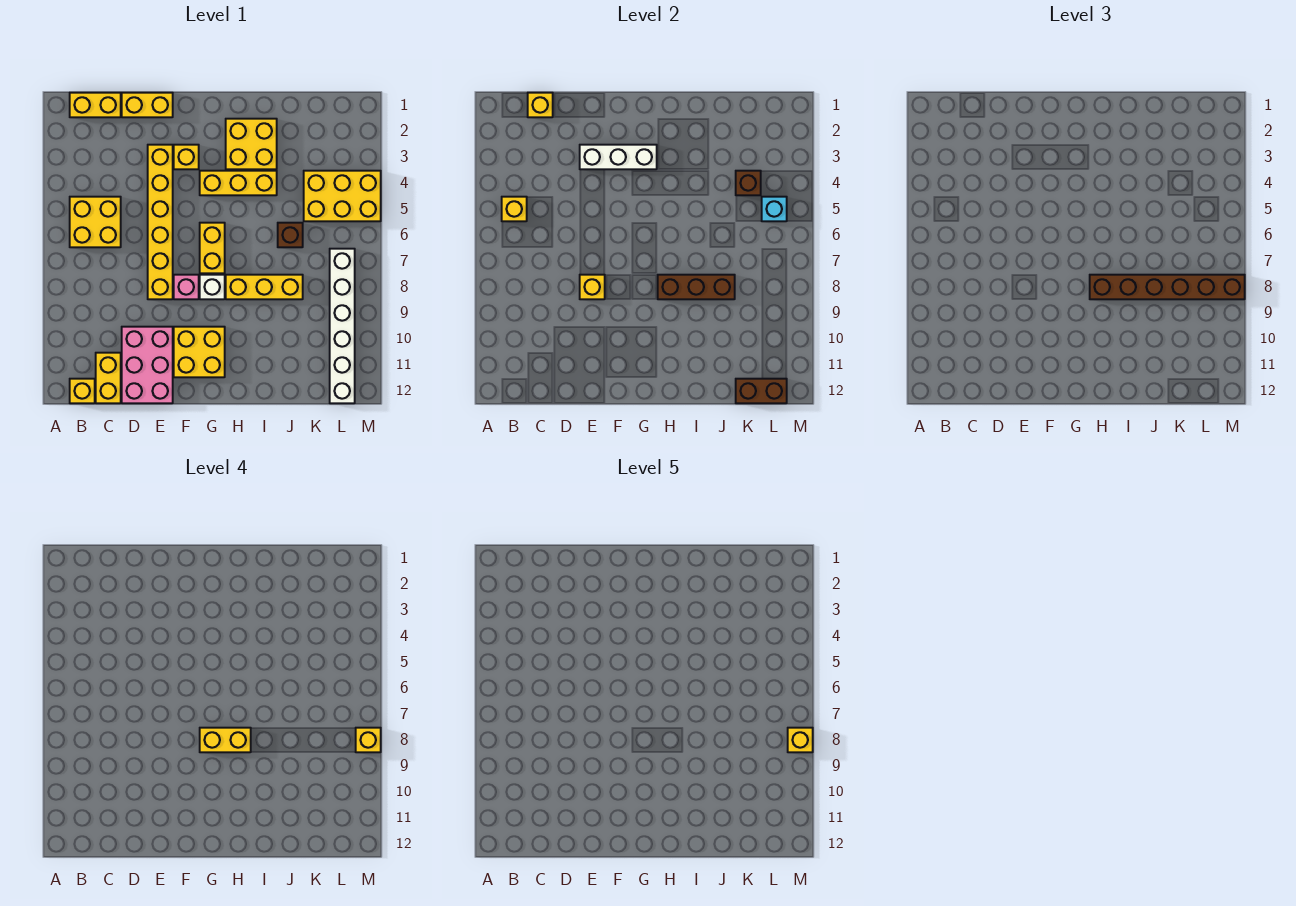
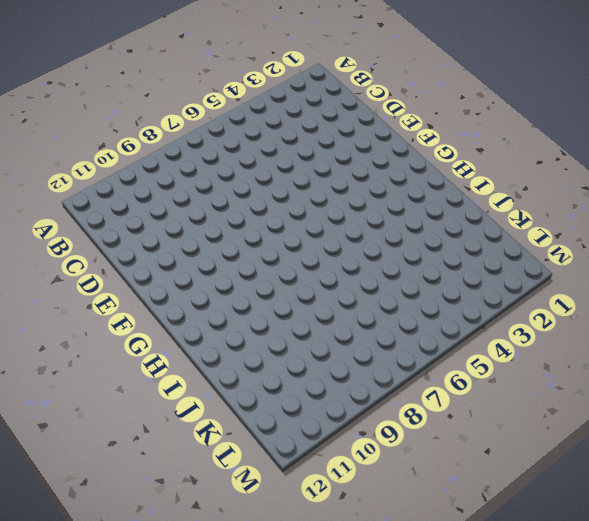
none -> yellow brick B1:C1 level 1
none -> yellow brick B5:C6 level 1
none -> yellow brick B12 level 1
none -> yellow brick C11:C12 level 1

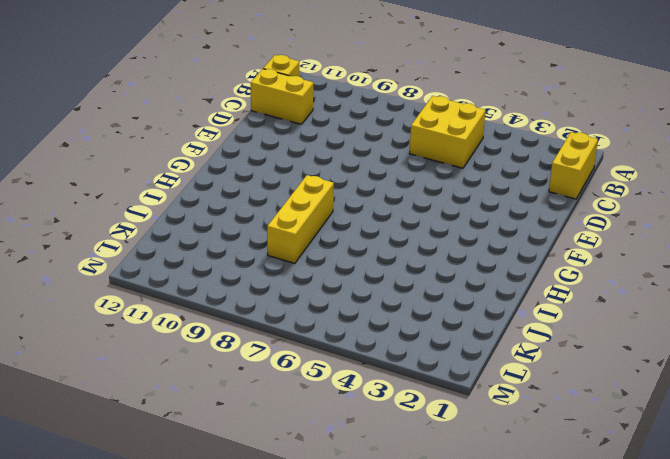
none -> yellow brick D1:E1 level 1
none -> pink brick D10:E12 level 1
none -> yellow brick E3:E8 level 1
none -> yellow brick F3 level 1

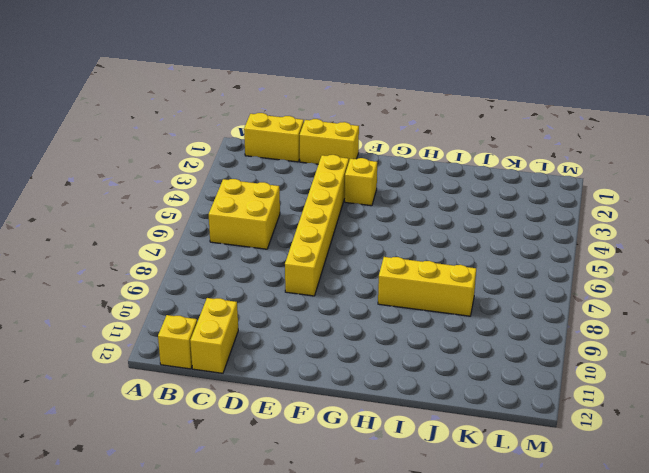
none -> pink brick D10:E12 level 1
none -> pink brick F8 level 1
none -> yellow brick F10:G11 level 1
none -> yellow brick G4:I4 level 1

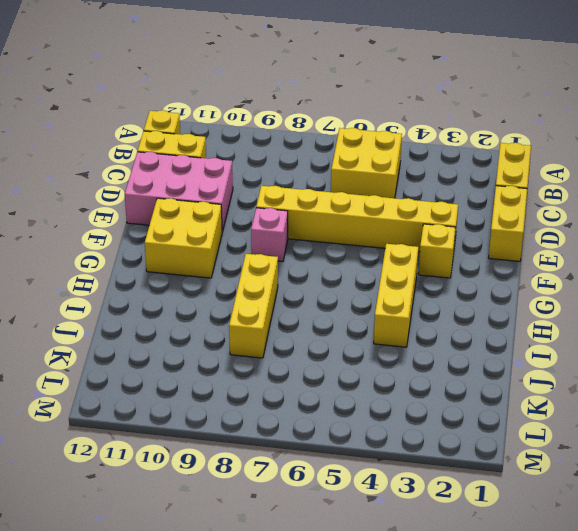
none -> yellow brick G6:G7 level 1
none -> white brick G8 level 1
none -> yellow brick H2:I3 level 1
none -> brown brick J6 level 1

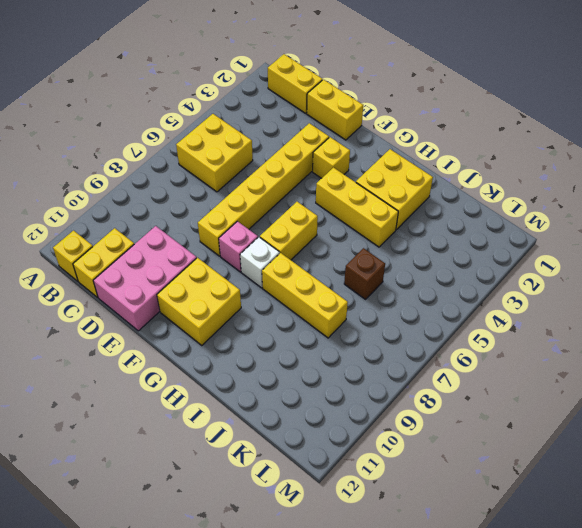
none -> yellow brick K4:M5 level 1
none -> white brick L7:L12 level 1
none -> yellow brick B5 level 2
none -> yellow brick C1 level 2

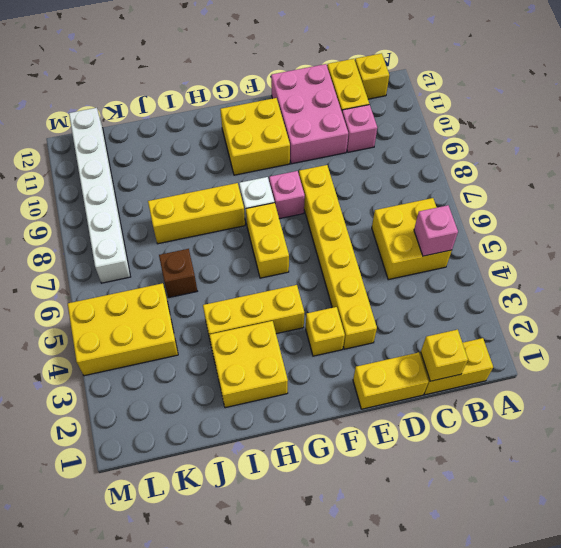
pink brick B5 level 2 -> yellow brick B5 level 2
pink brick C10 level 1 -> none
none -> white brick E3:G3 level 2
none -> yellow brick E8 level 2
none -> brown brick H8:J8 level 2
none -> brown brick K4 level 2

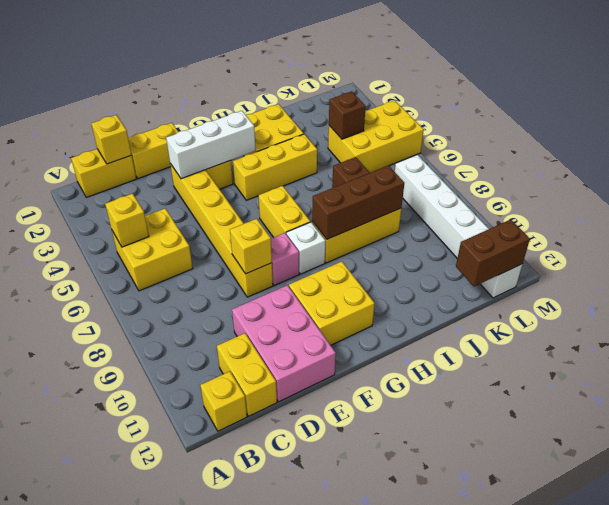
none -> cyan brick L5 level 2
none -> brown brick H8:M8 level 3
none -> yellow brick G8:H8 level 4
none -> yellow brick M8 level 4

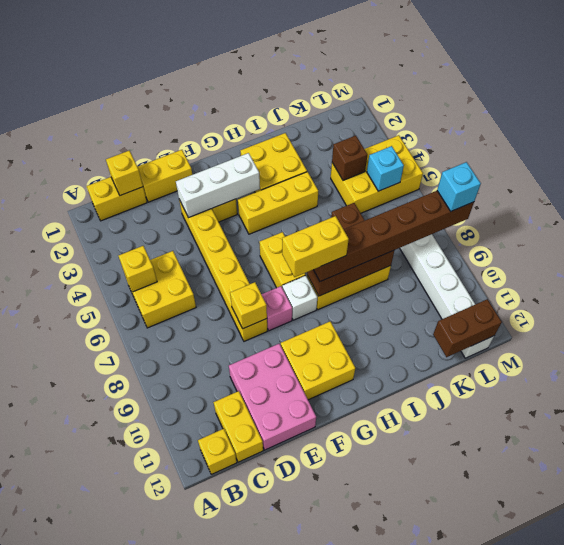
cyan brick M8 level 4 -> yellow brick M8 level 4
none -> yellow brick M8 level 5

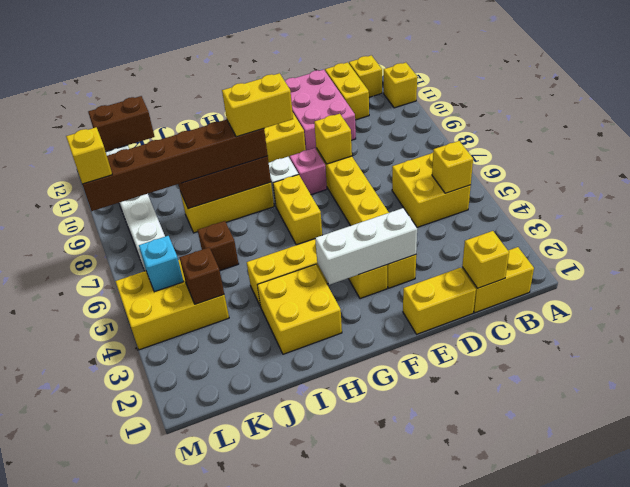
yellow brick A11 level 1 -> yellow brick M8 level 5

